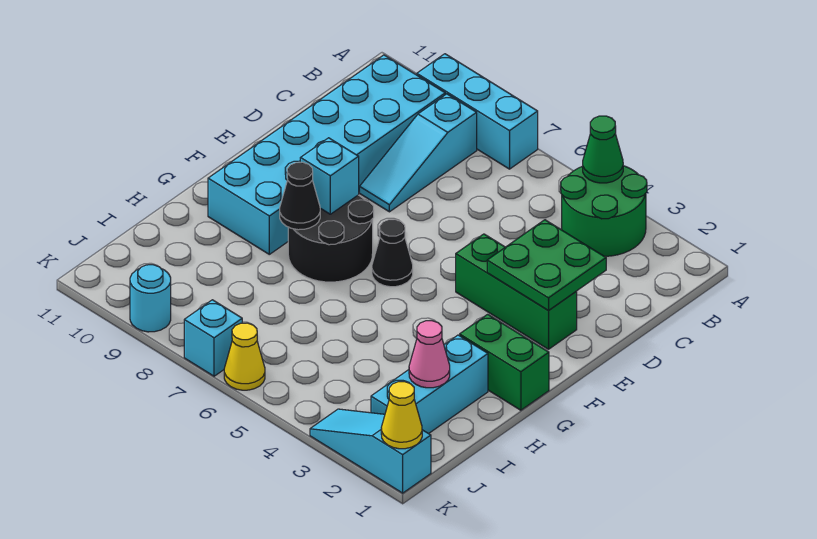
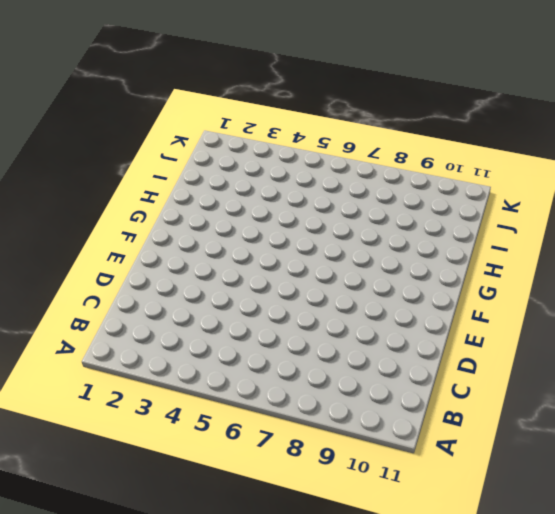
none -> green round brick A3:B4 level 1
none -> cyan brick A7:A9 level 1
none -> cyan slope B8:D8 level 1 top B

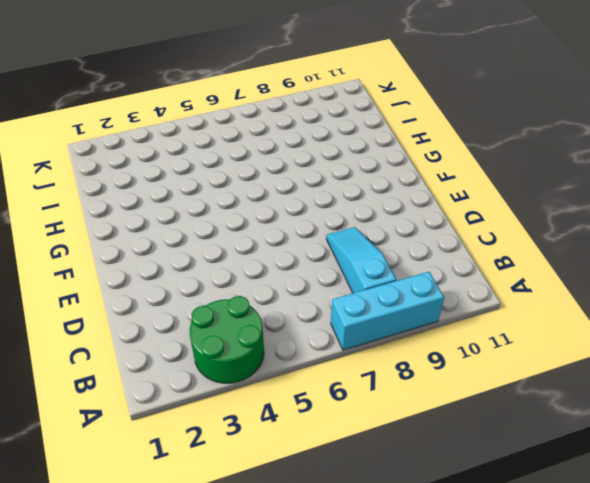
none -> cyan brick B9:G10 level 1
none -> green brick E2:E4 level 1
none -> black cone F6 level 1

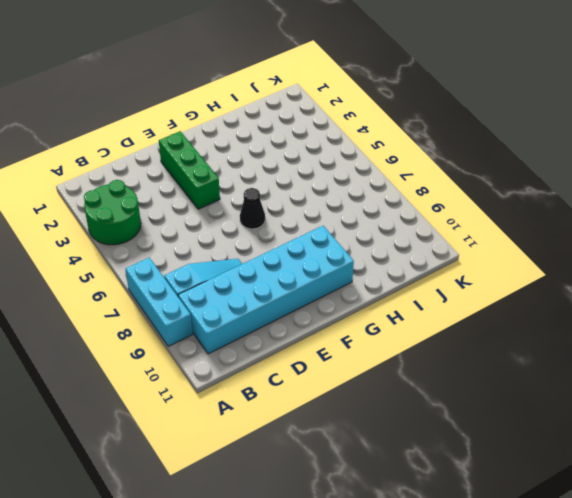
none -> black round brick F7:G8 level 1
none -> green brick G1:G2 level 1
none -> cyan brick H2:J2 level 1

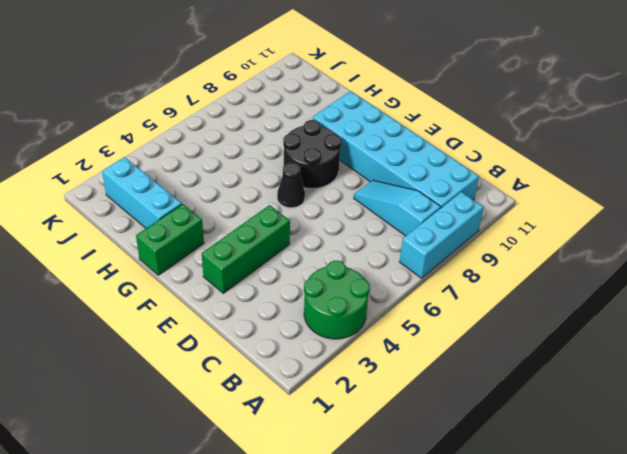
none -> cyan slope K1:K3 level 1 top 1
none -> yellow cone K6 level 1
none -> cyan brick K7 level 1

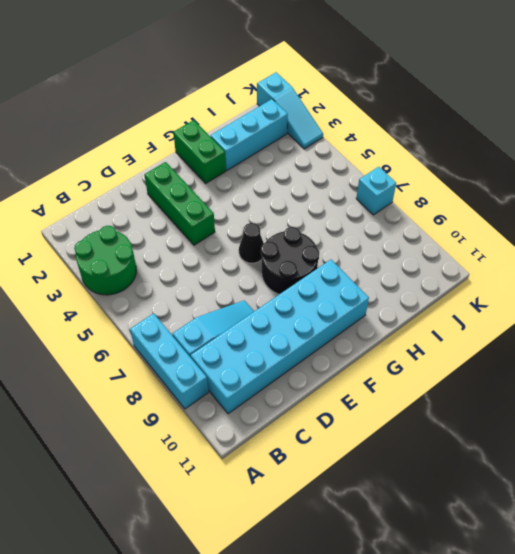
none -> yellow cone K6 level 1
none -> cyan round brick K9 level 1
none -> green cone A4 level 2

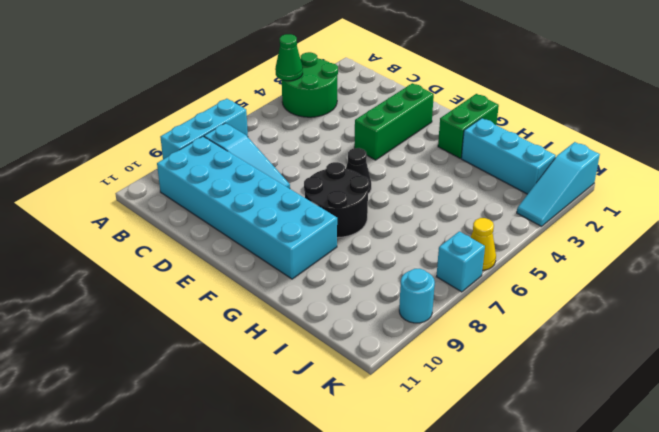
none -> green plate D2:E3 level 2
none -> cyan brick F8 level 2
none -> black cone G8 level 2

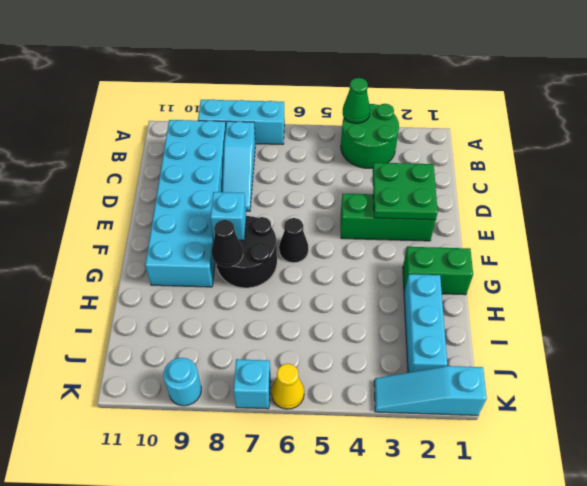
none -> pink cone I2 level 2
none -> yellow cone K1 level 2

